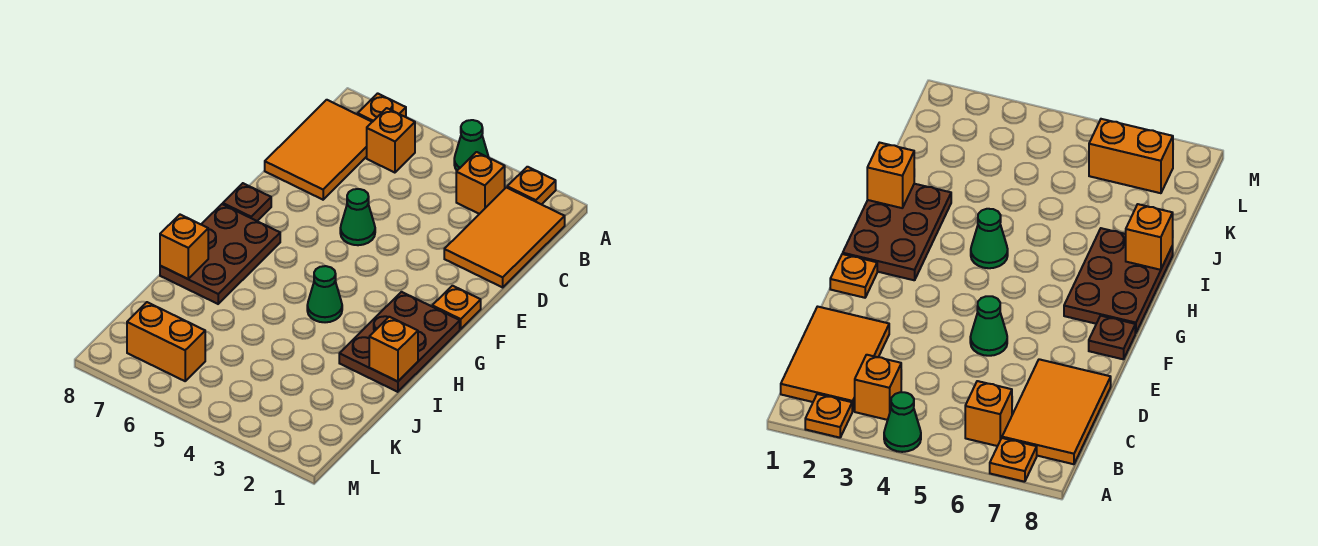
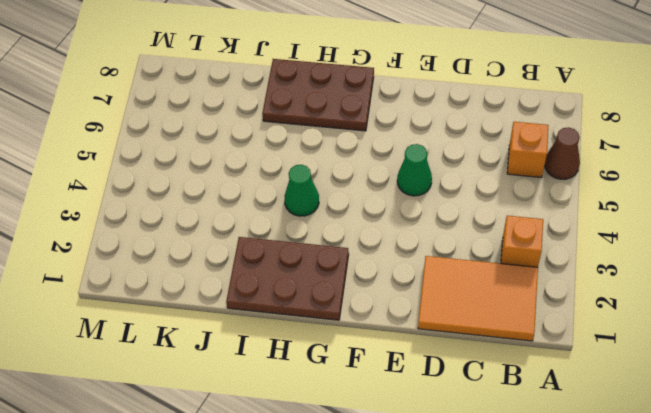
brown cone A6 level 1 -> none
none -> orange plate A2 level 1
none -> green cone A4 level 1
none -> orange plate A7 level 1

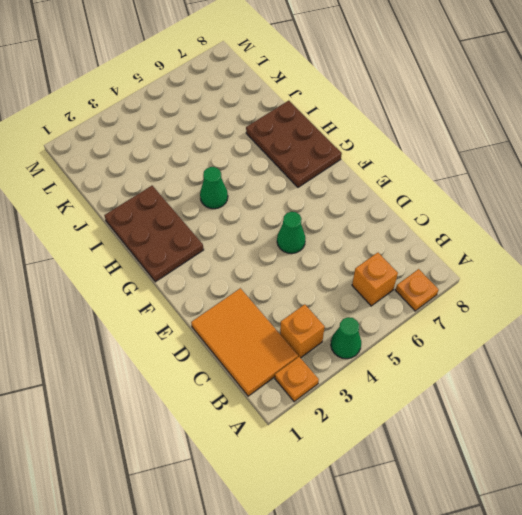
none -> orange tile B7:D8 level 1
none -> orange plate F1 level 1
none -> brown plate F8 level 1

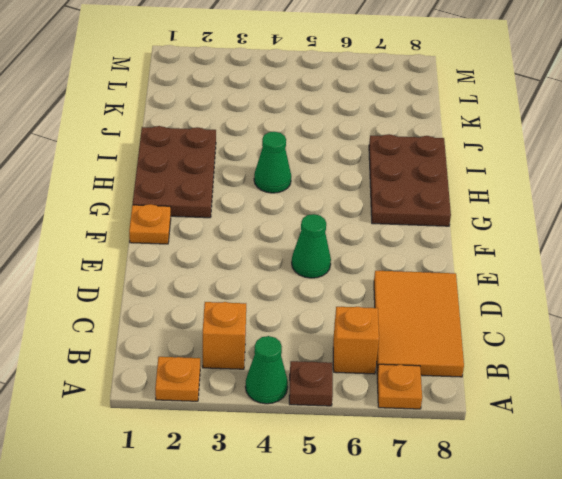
brown plate A5 level 1 -> brown plate F8 level 1
none -> orange tile B1:D2 level 1
none -> orange brick L6:L7 level 1
none -> orange brick I1 level 2

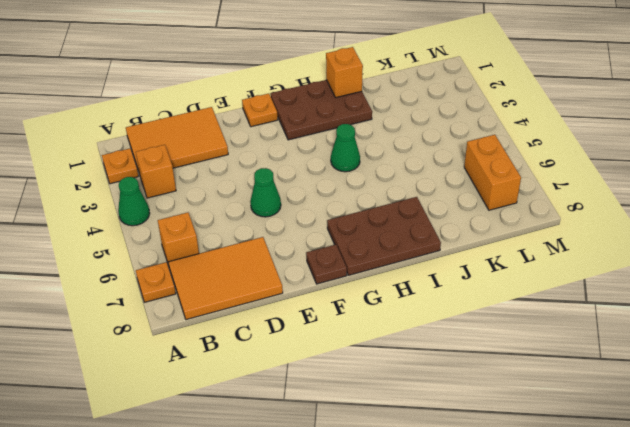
none -> orange brick I8 level 2

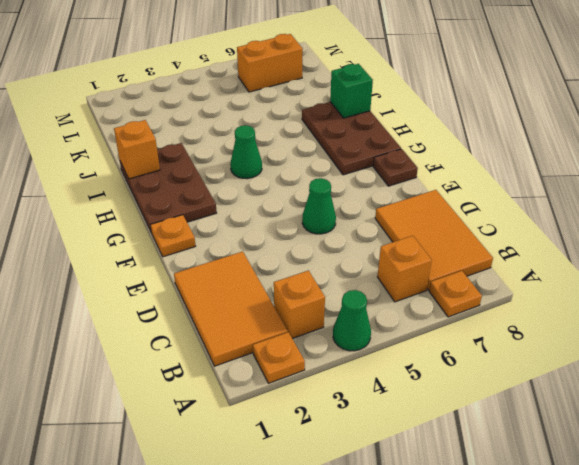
green brick I8 level 2 -> orange brick I8 level 2

